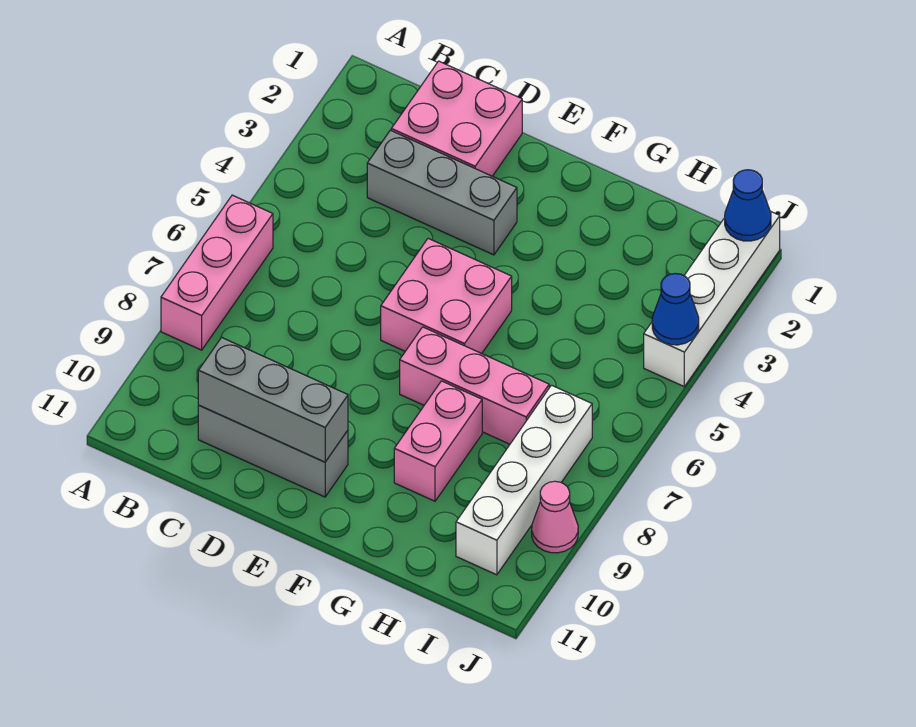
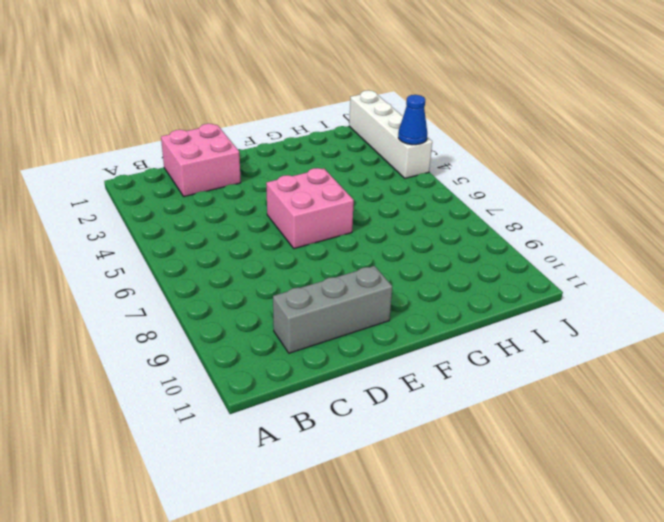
none -> pink brick A6:A8 level 1
none -> grey brick C3:E3 level 1
none -> pink brick F7:H7 level 1

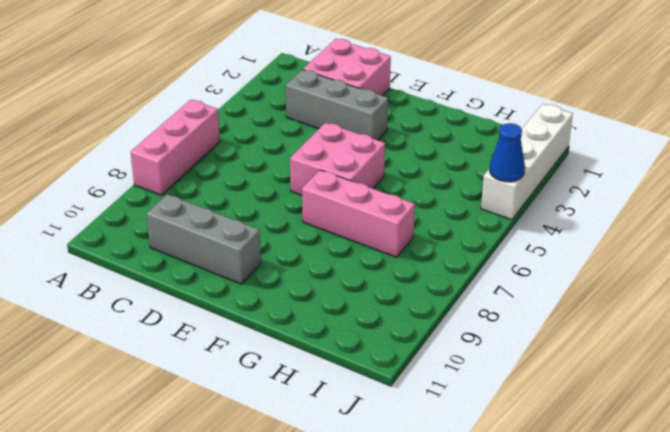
none -> pink brick G8:G9 level 1
none -> white brick I7:I10 level 1
none -> pink cone J9 level 1

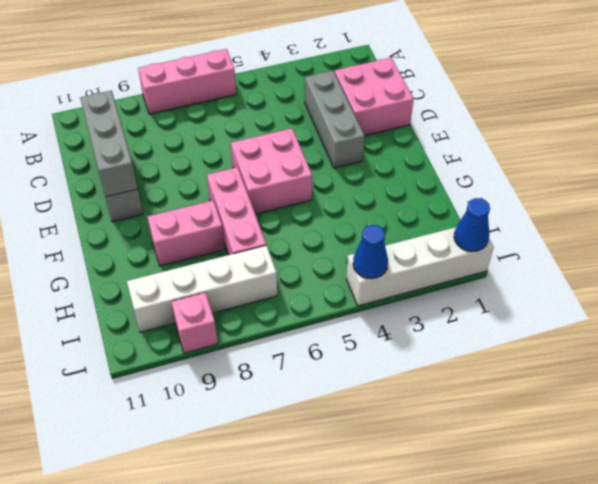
pink brick J9 level 1 -> pink cone J9 level 1

